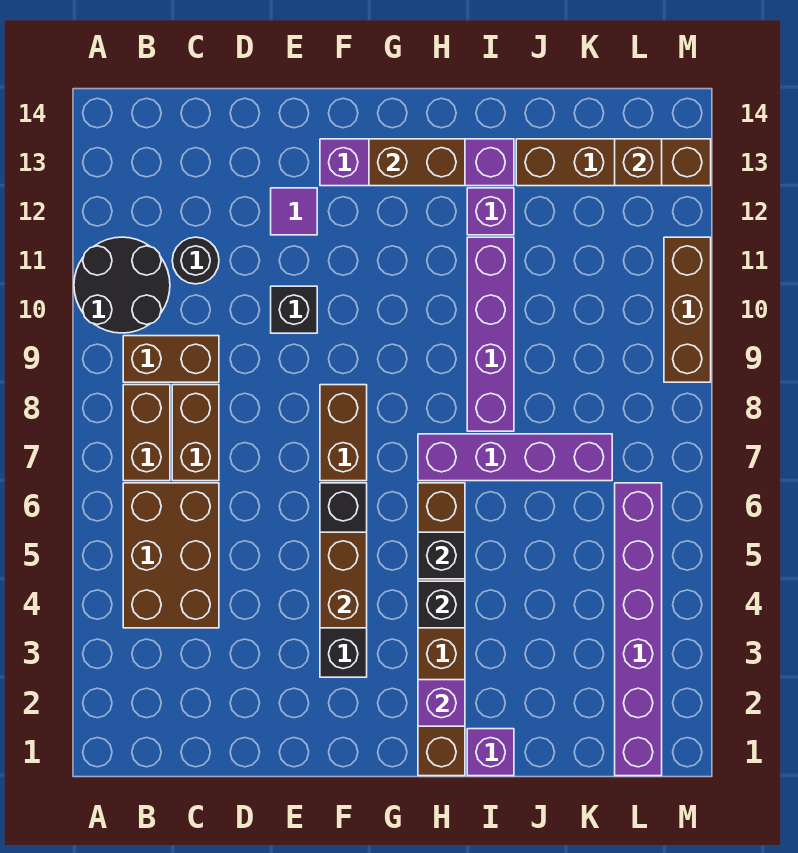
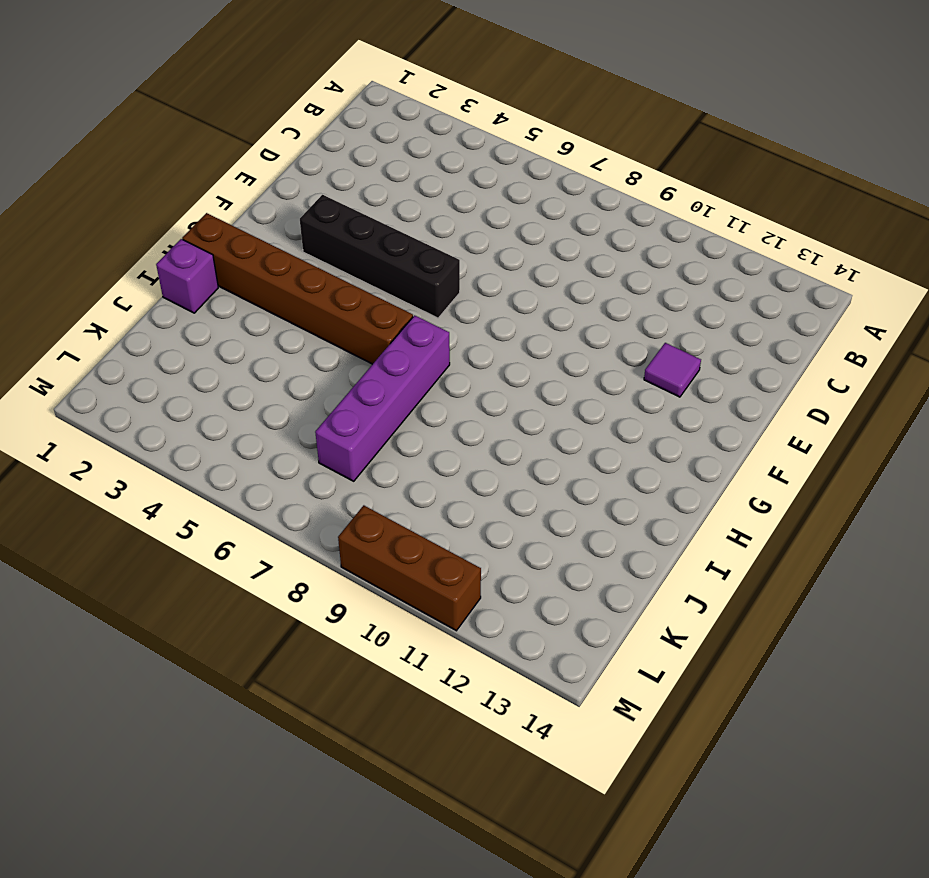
none -> black round brick A10:B11 level 1
none -> brown brick B4:C6 level 1
none -> brown brick B7:B8 level 1

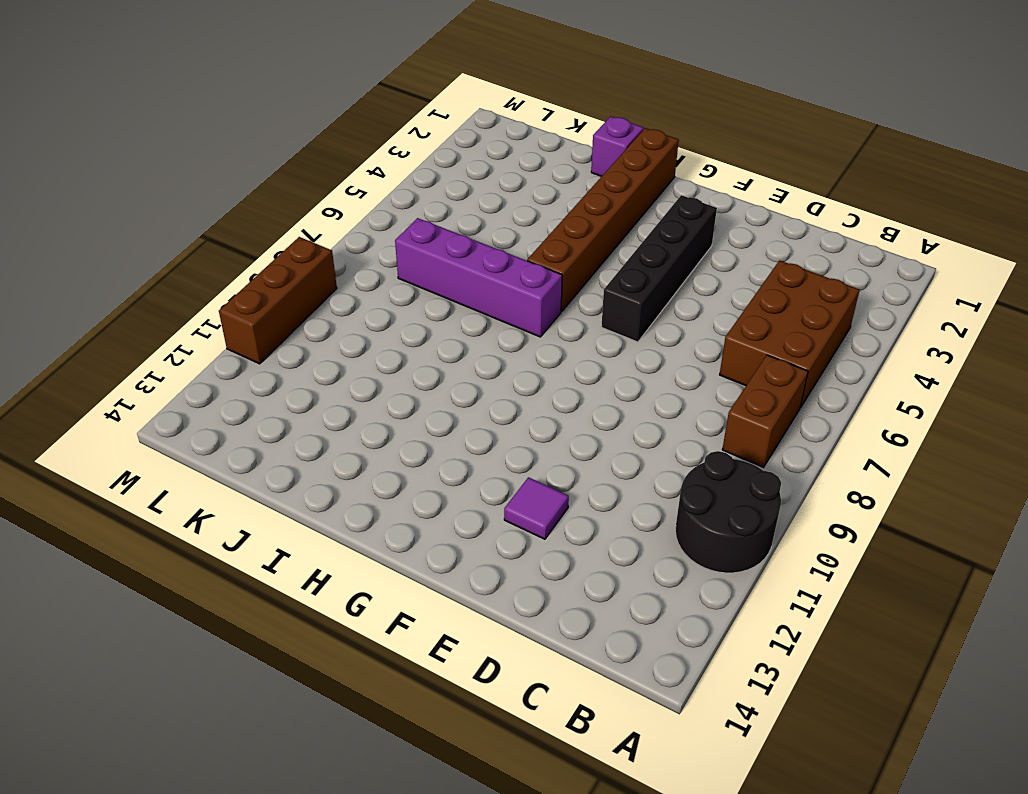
none -> brown brick B9:C9 level 1
none -> brown brick C7:C8 level 1
none -> black round brick C11 level 1

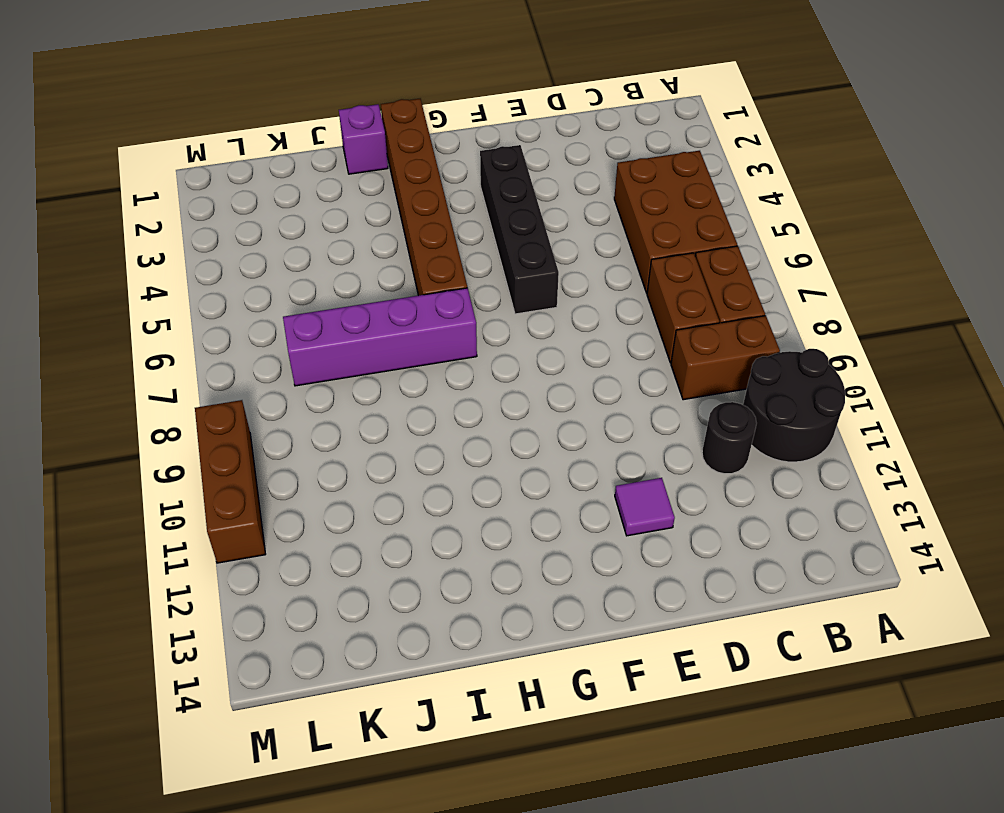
none -> black brick E10 level 1
none -> brown brick F7:F8 level 1
none -> purple brick F13:I13 level 1

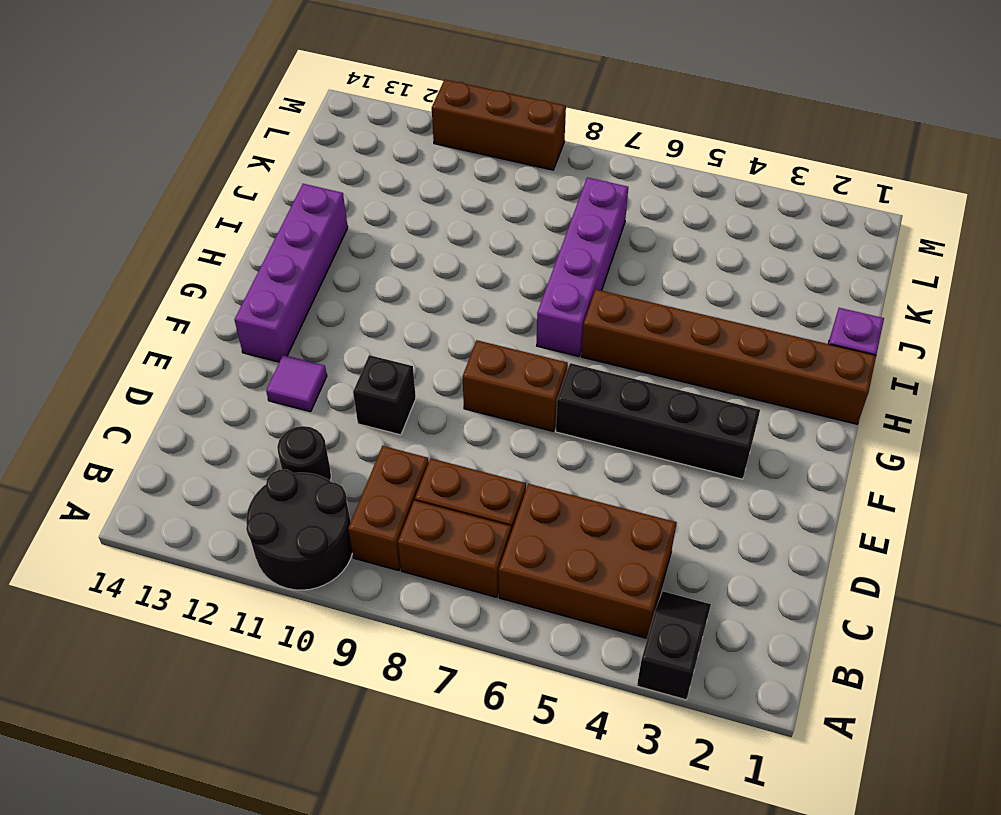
black slope A3:B3 level 1 top A -> none
none -> purple brick I8:I11 level 1
none -> purple brick I12 level 1
none -> brown brick J13:M13 level 1

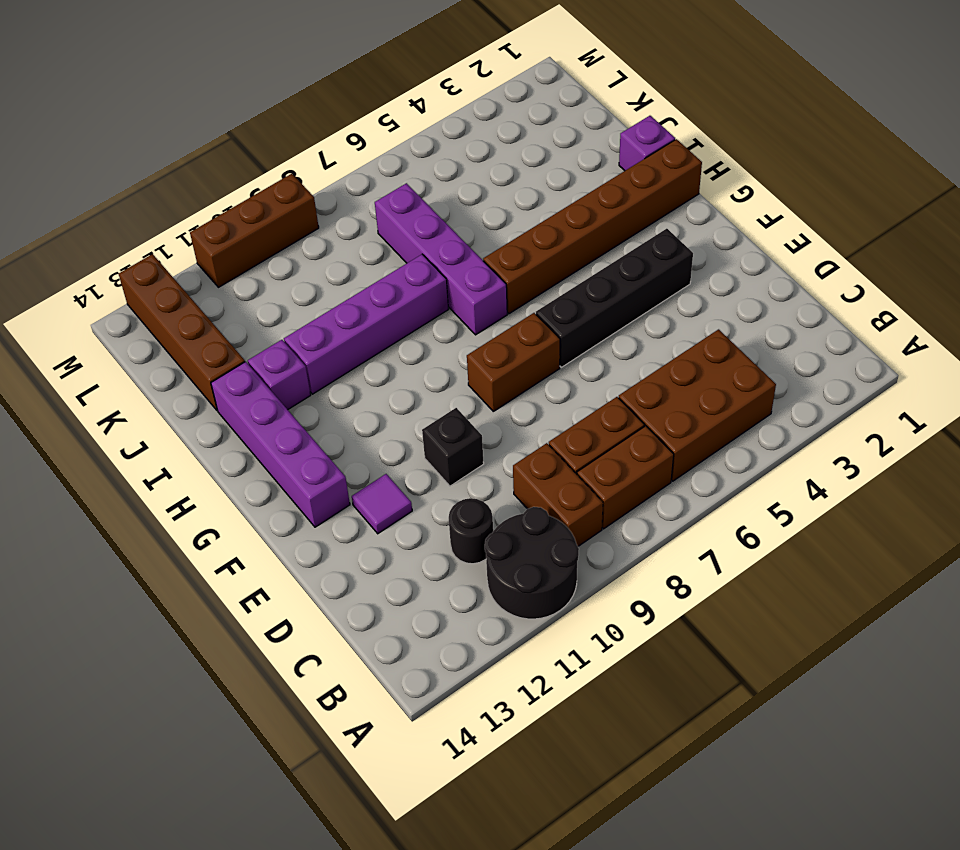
none -> purple brick L1:L6 level 1
none -> brown brick F4:F5 level 2
none -> brown brick G13:H13 level 2

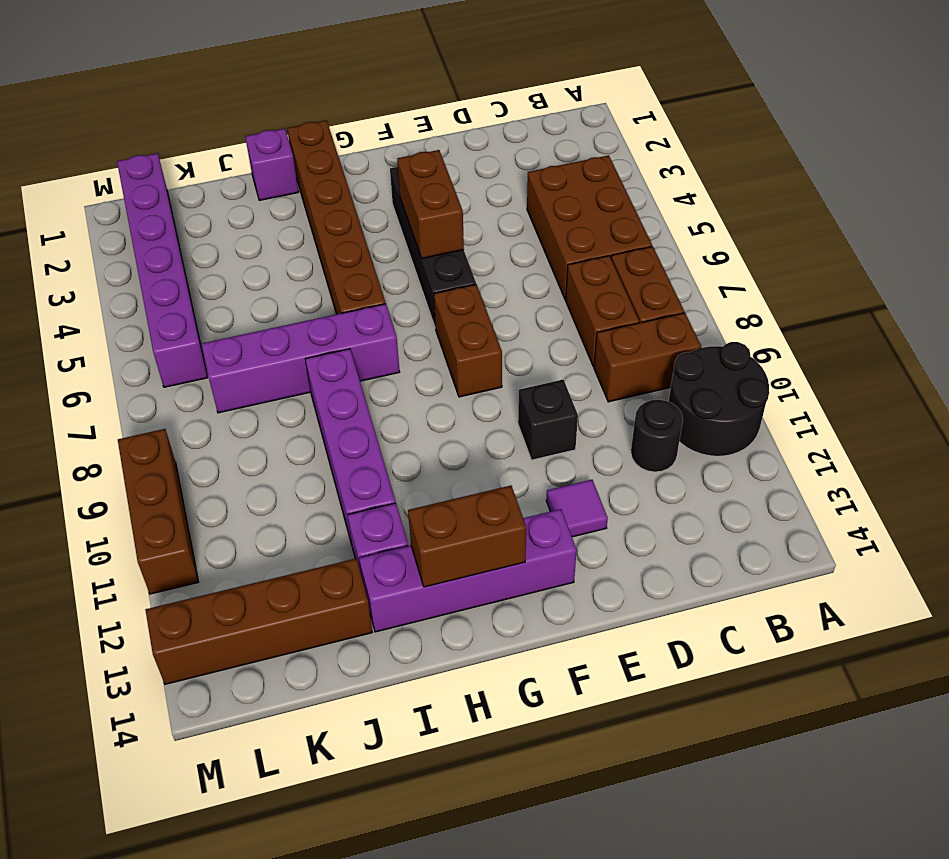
none -> purple brick H2 level 2
none -> black brick H4 level 2
none -> black brick H5 level 2

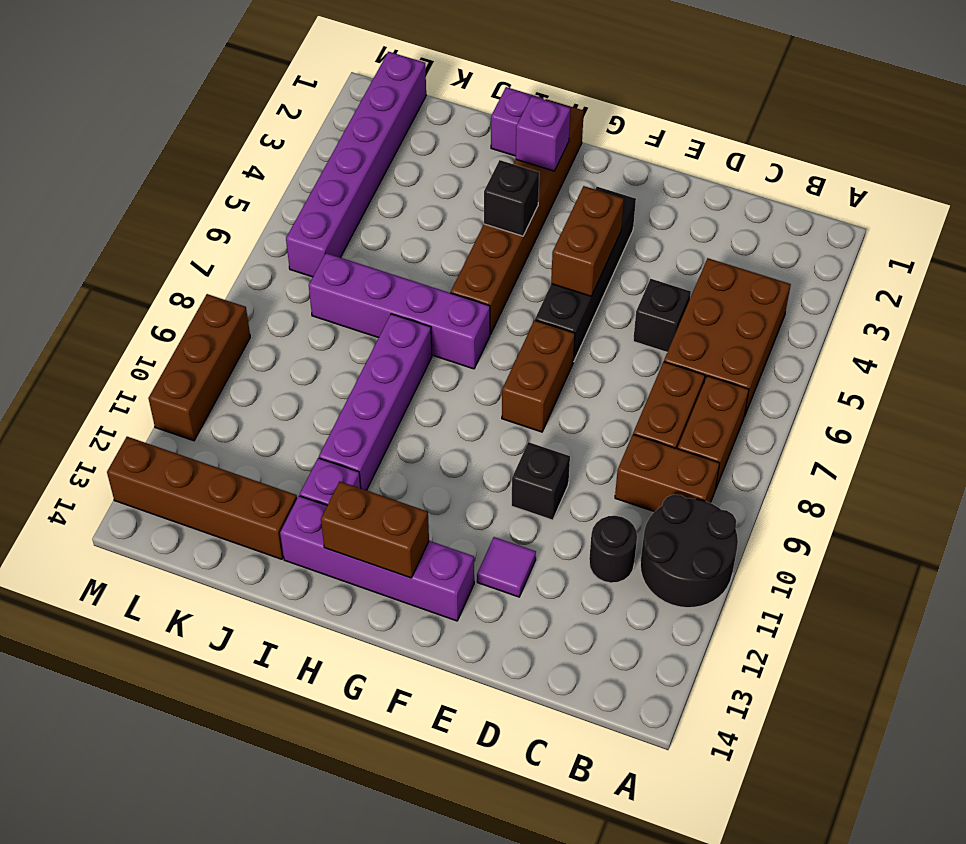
black brick D5 level 1 -> black brick H5 level 2
none -> brown brick L13 level 2

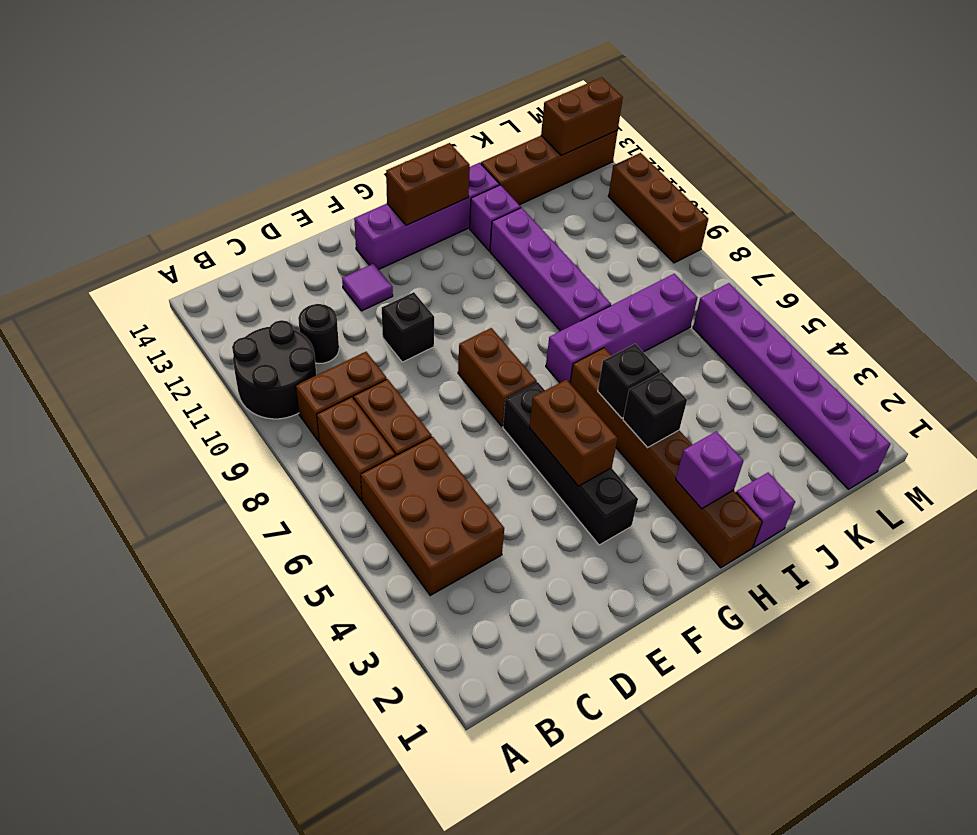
brown brick L13:M13 level 2 -> brown brick L13 level 2

